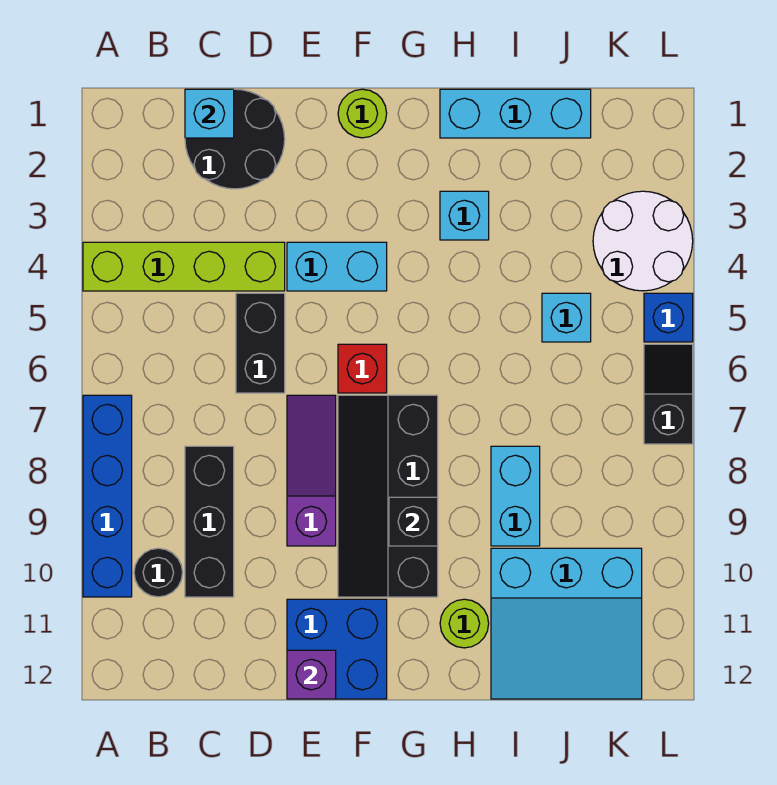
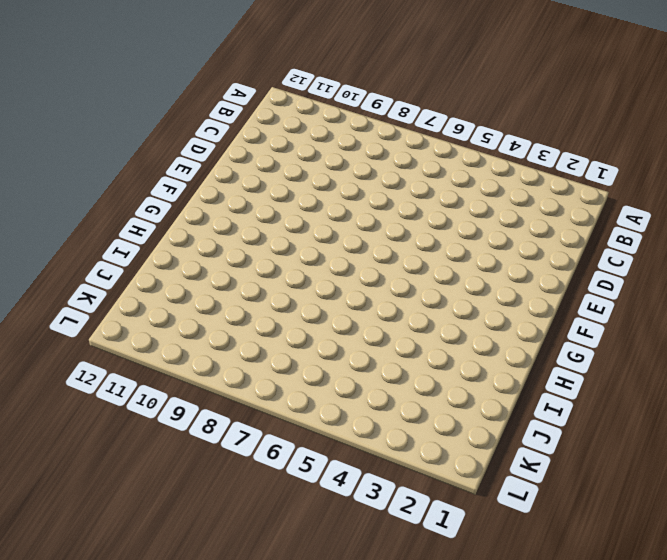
none -> lime brick A4:D4 level 1
none -> blue brick A7:A10 level 1
none -> black round brick B10 level 1

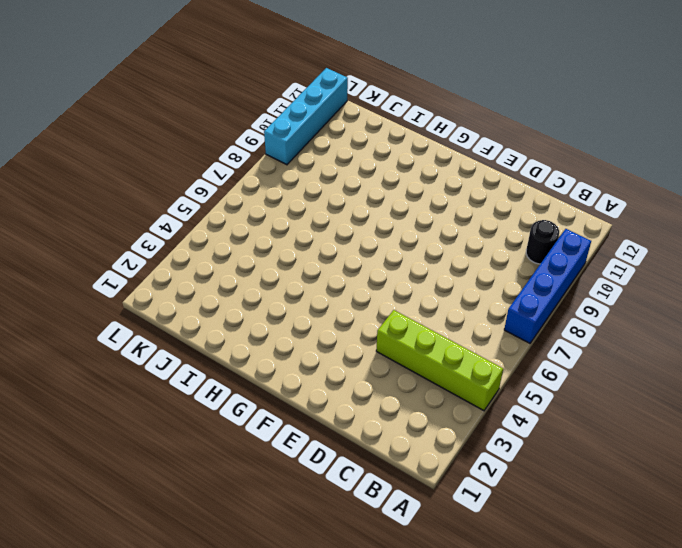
cyan brick L9:L12 level 1 -> none
none -> black round brick C1:D2 level 1
none -> black brick C8:C10 level 1
none -> black brick D5:D6 level 1

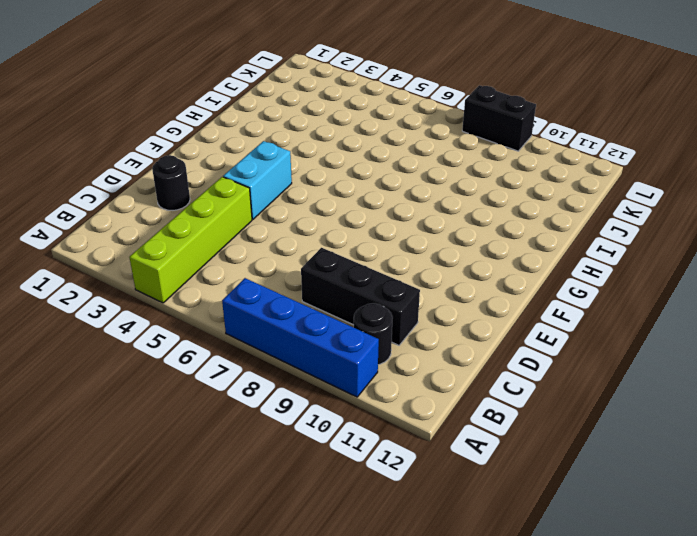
black round brick D2 level 1 -> black round brick C1:D2 level 1
black brick L8:L9 level 1 -> black brick D5:D6 level 1
none -> purple slope E7:E9 level 1 top 9
none -> blue brick E11:F12 level 1
none -> lime round brick F1 level 1

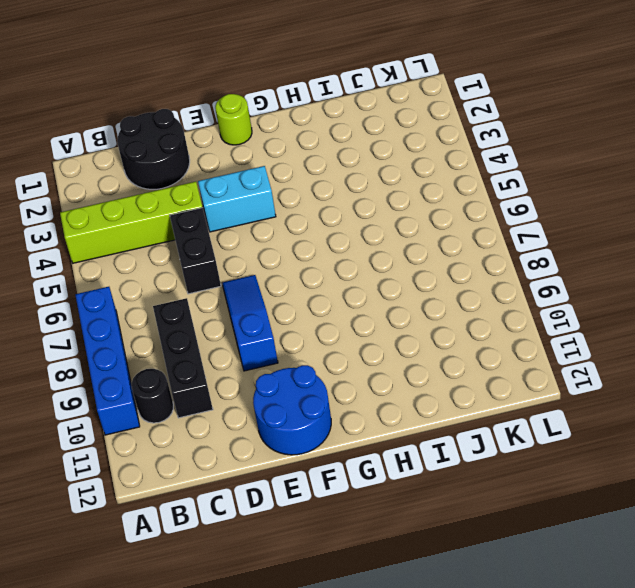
blue slope E7:E9 level 1 top 9 -> purple slope E7:E9 level 1 top 9
blue round brick E11:F12 level 1 -> blue brick E11:F12 level 1
none -> red brick F6 level 1
none -> black slope F7:G10 level 1 top G
none -> cyan brick H1:J1 level 1

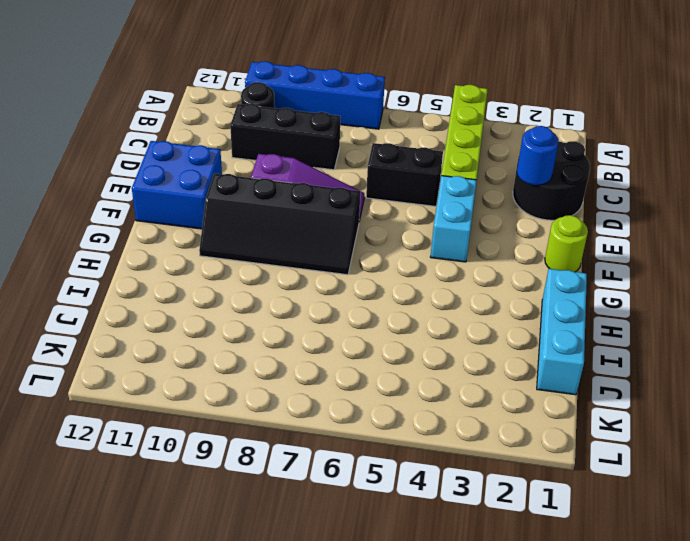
blue round brick D2 level 2 -> none
black slope F7:G10 level 1 top F -> black slope F7:G10 level 1 top G
none -> red brick F6 level 1
none -> cyan brick H3 level 1
none -> lime round brick H11 level 1

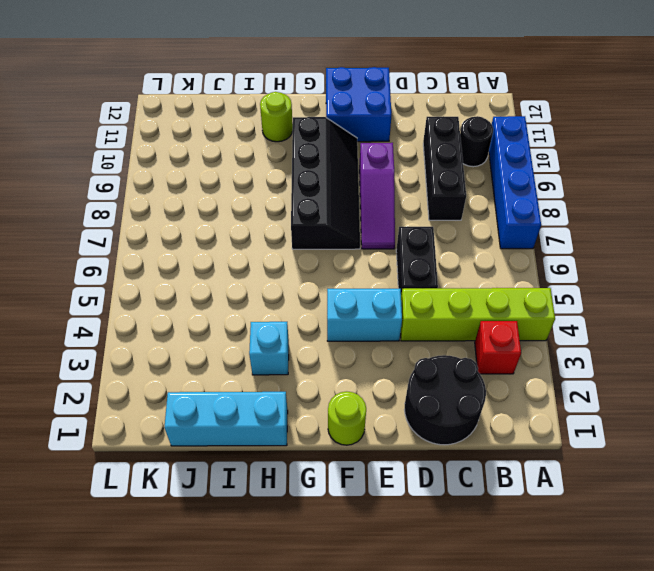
red brick B3 level 1 -> red brick F6 level 1
none -> cyan brick I8:I9 level 1
none -> cyan slope I10:K12 level 1 top 10
none -> cyan brick J5 level 1

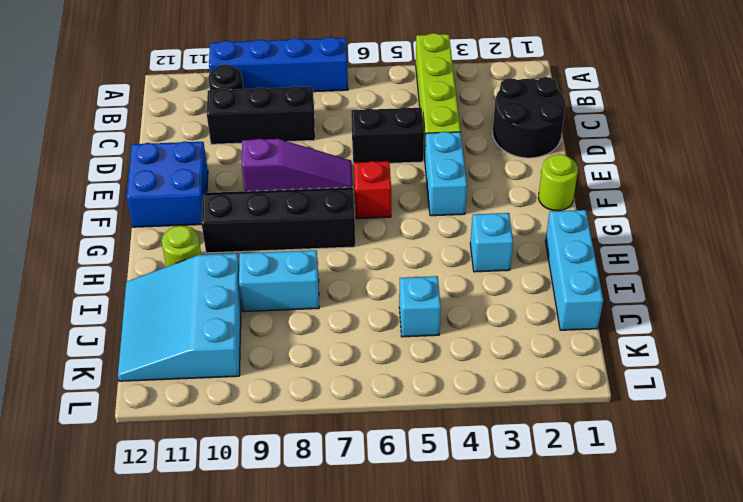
none -> white round brick K3:L4 level 1
none -> blue brick L5 level 1
none -> black slope L6:L7 level 1 top 7

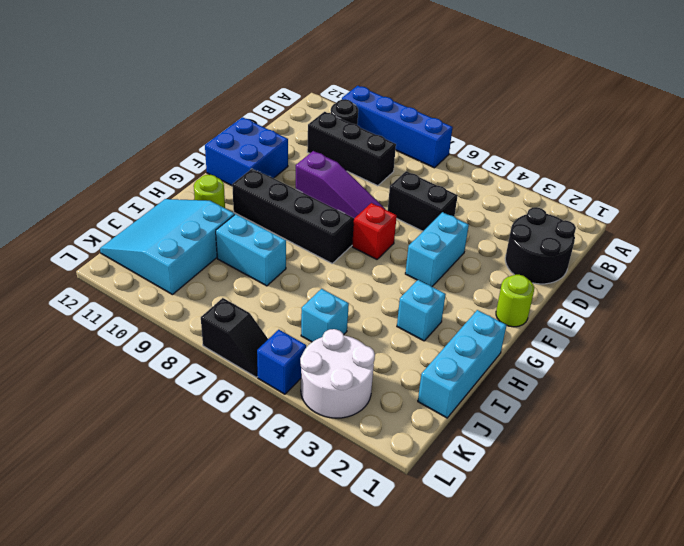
none -> lime brick A4:D4 level 1
none -> cyan brick C1 level 2
none -> purple brick E12 level 2

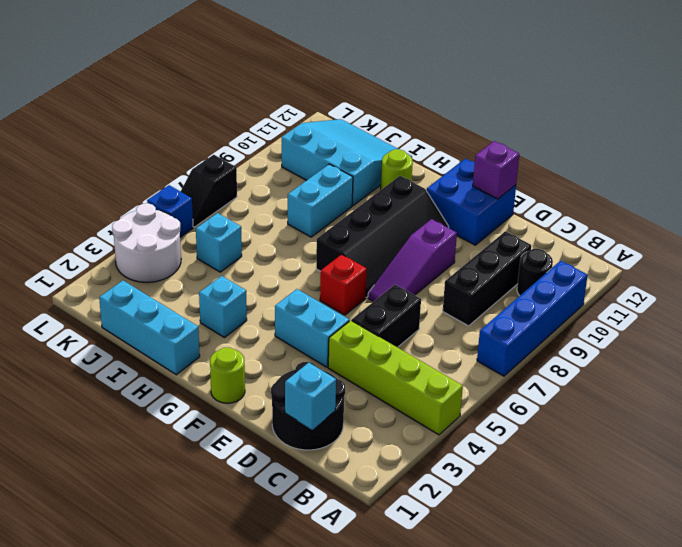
none -> black brick G9 level 2

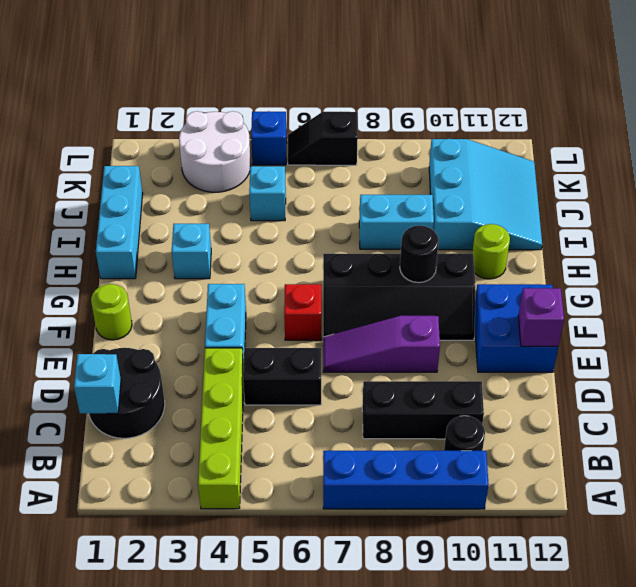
black round brick G9 level 2 -> black brick G9 level 2

